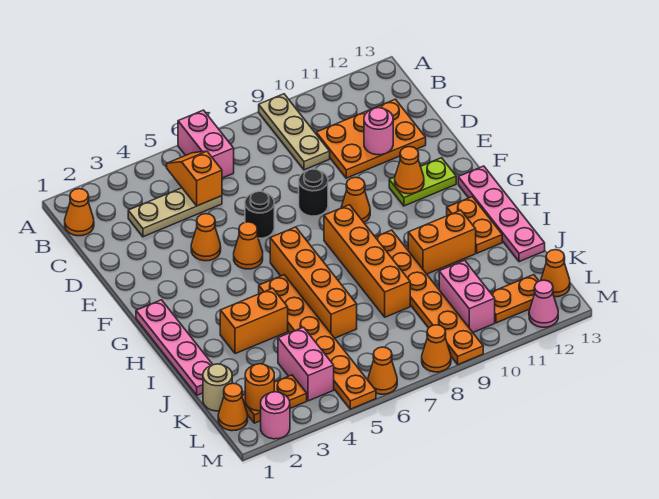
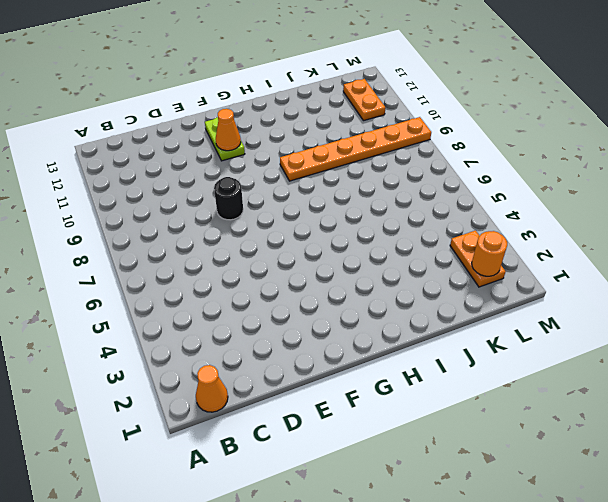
none -> pink brick A6:B6 level 1
none -> tan plate A9:C9 level 1
none -> tan plate C3:C5 level 1
none -> orange plate C10:D12 level 1

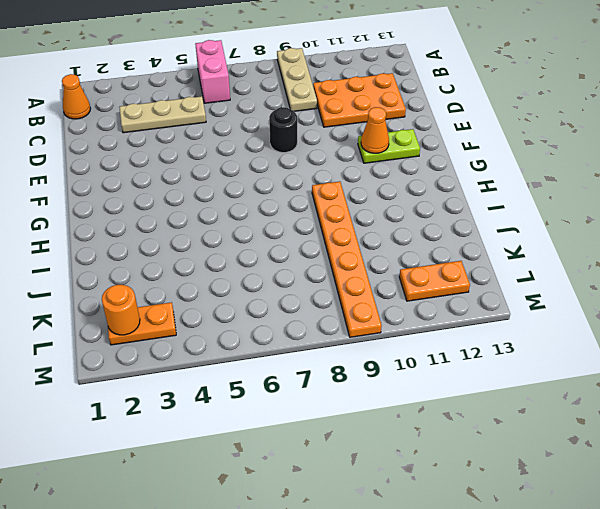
none -> orange cone E4 level 1
none -> black round brick E6 level 1
none -> orange cone F5 level 1
none -> orange cone F9 level 1

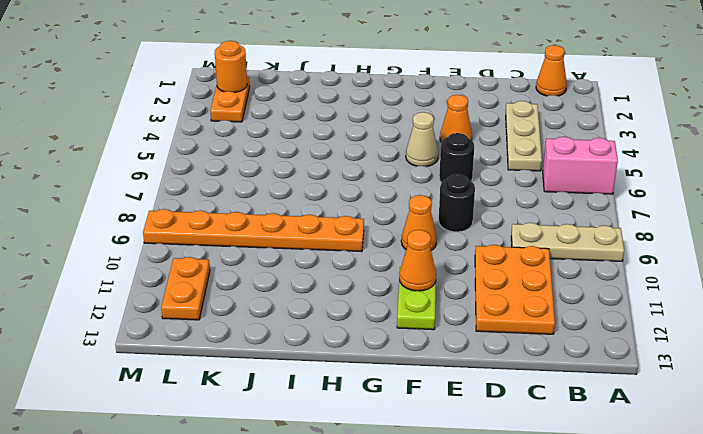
tan cone F5 level 1 -> orange cone F5 level 1
none -> pink plate G1:J1 level 1
none -> orange brick G6:J6 level 1
none -> orange brick G8:J8 level 1
none -> pink plate G13:J13 level 1

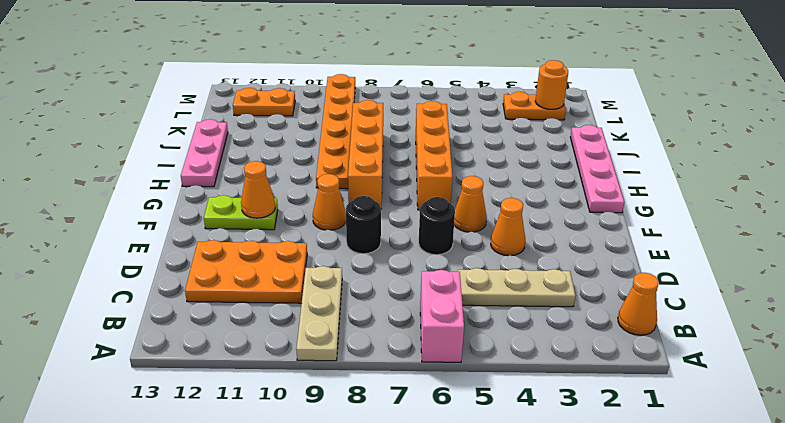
pink plate H13:J13 level 1 -> pink plate G13:J13 level 1
none -> orange plate H5:M5 level 1
none -> orange plate H12:I12 level 1
none -> orange brick I3:I4 level 1
none -> orange brick I10:I11 level 1

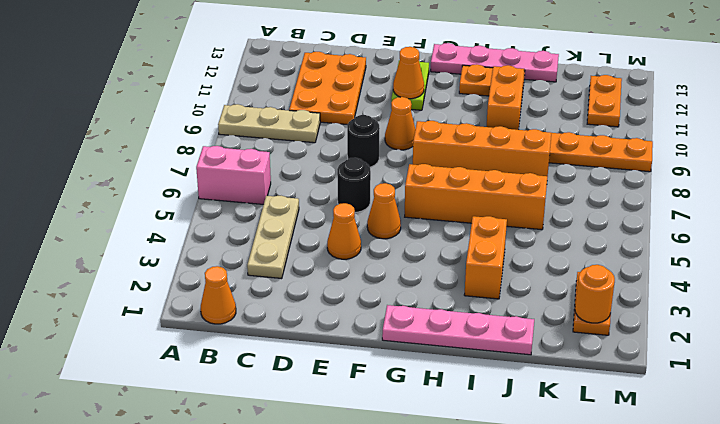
none -> orange plate H5:M5 level 1
none -> tan round brick K1 level 1
none -> pink brick K4:L4 level 1
none -> pink brick K10:L10 level 1

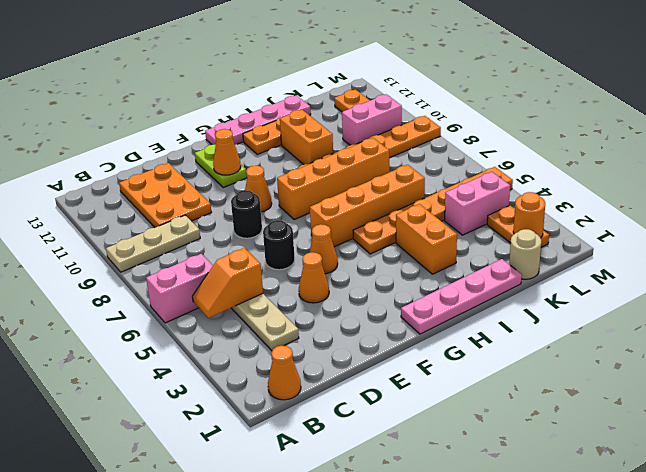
none -> orange cone L1 level 1
none -> orange cone L13 level 1
none -> pink round brick M2 level 1
none -> orange cone M6 level 1

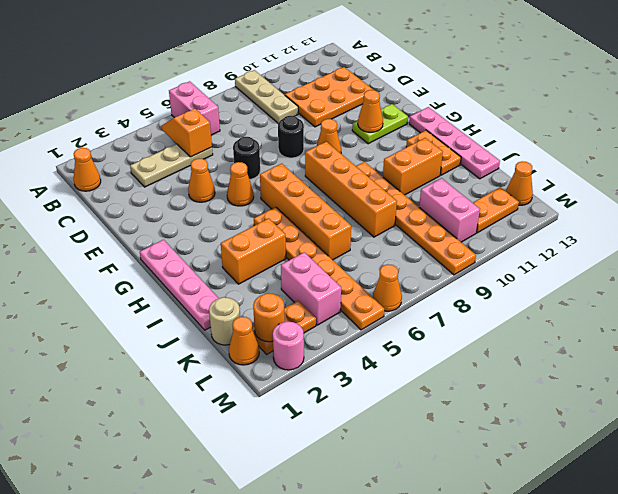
none -> orange cone M8 level 1
none -> pink cone M12 level 1
none -> pink round brick D11 level 2

